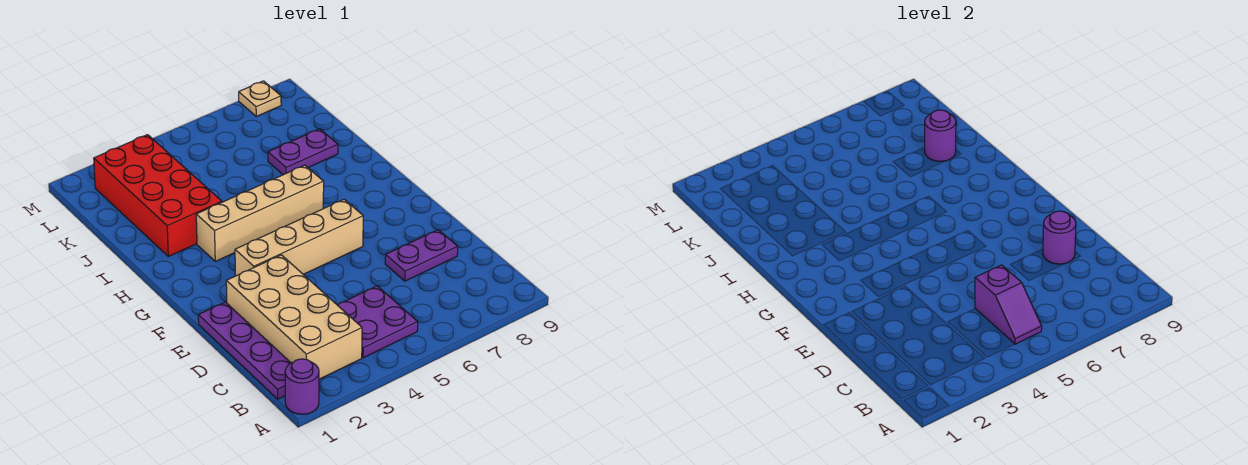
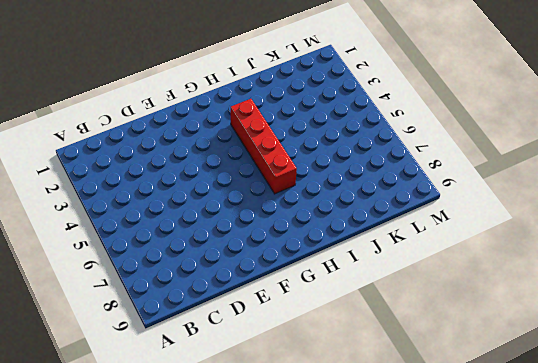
red brick H3:H6 level 1 -> tan brick H3:H6 level 1
none -> purple round brick A1 level 1
none -> purple plate B1:E1 level 1
none -> tan brick B2:E3 level 1

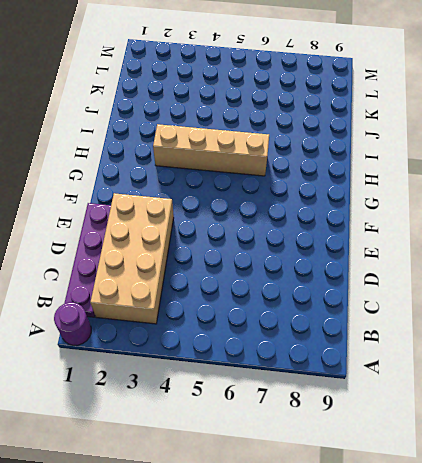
none -> purple plate B4:C5 level 1
none -> purple plate D7:D8 level 1
none -> tan brick F3:F6 level 1

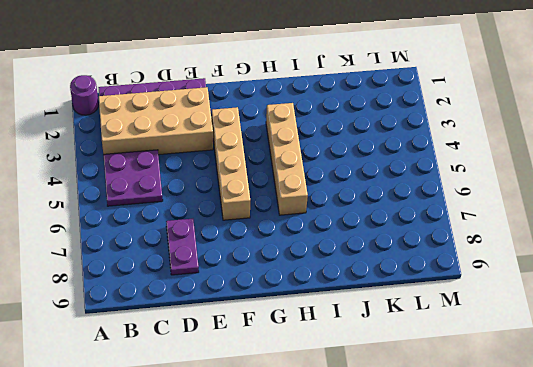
none -> red brick I2:L3 level 1
none -> purple plate J7:J8 level 1
none -> tan plate M8 level 1

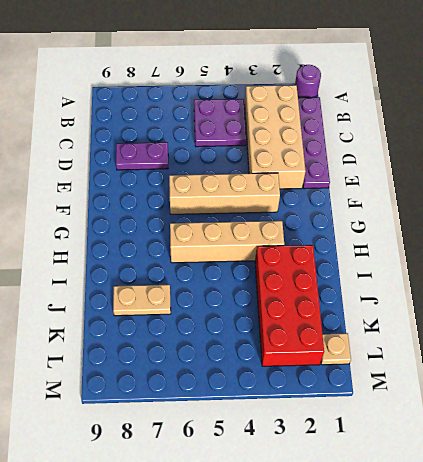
tan plate J7:J8 level 1 -> purple plate J7:J8 level 1
tan plate L1 level 1 -> tan plate M8 level 1
none -> purple slope B5:C5 level 2 top C
none -> purple round brick D8 level 2
none -> purple round brick J8 level 2

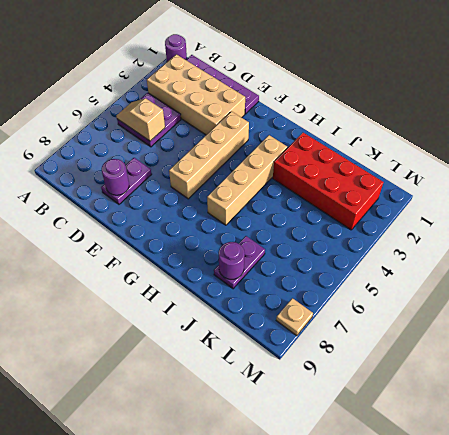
tan slope B5:C5 level 2 top C -> purple slope B5:C5 level 2 top C

